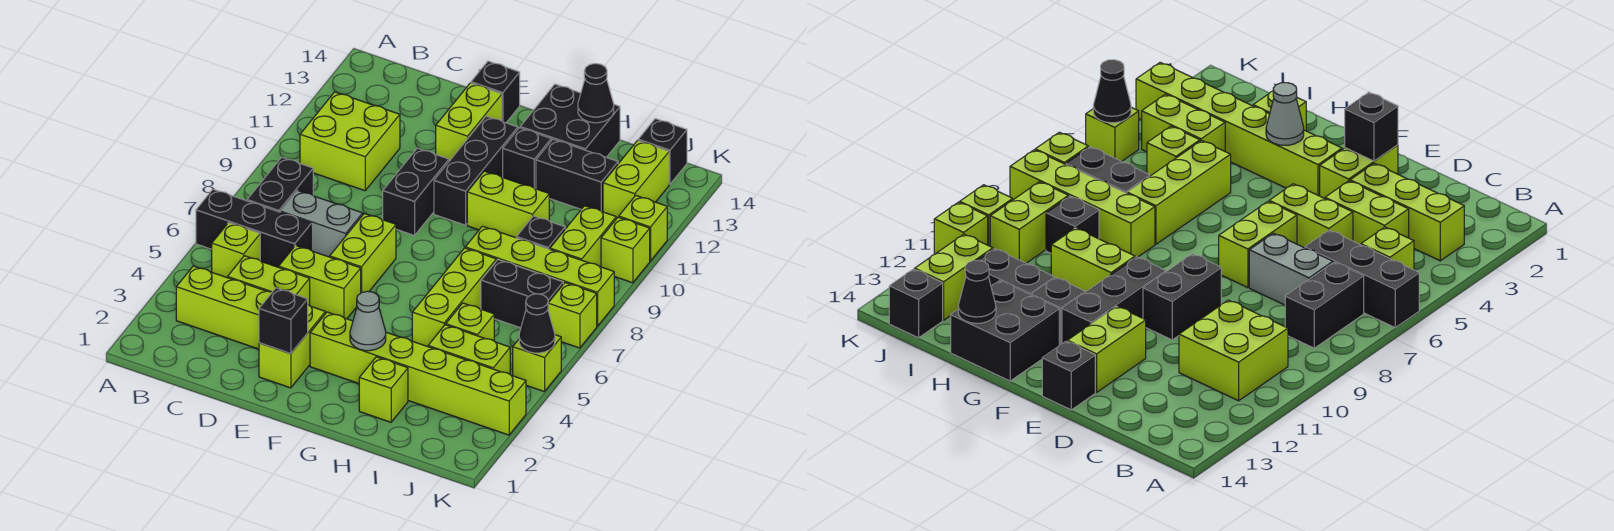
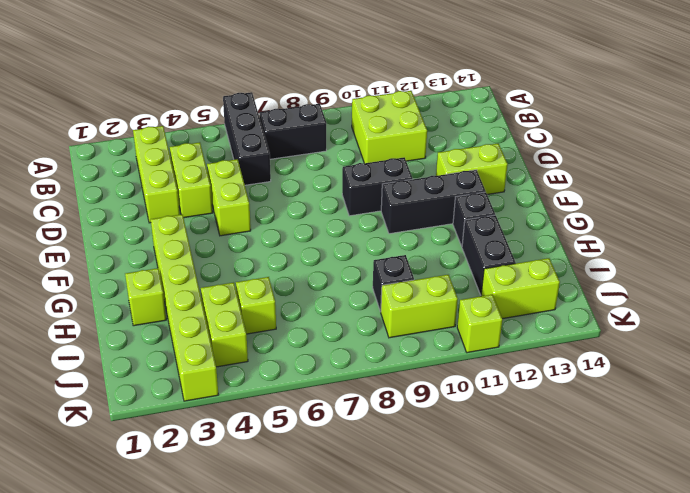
none -> lime brick B5 level 1
none -> grey brick C7:D7 level 1
none -> lime brick E2:E3 level 1
none -> lime brick E6:E7 level 1

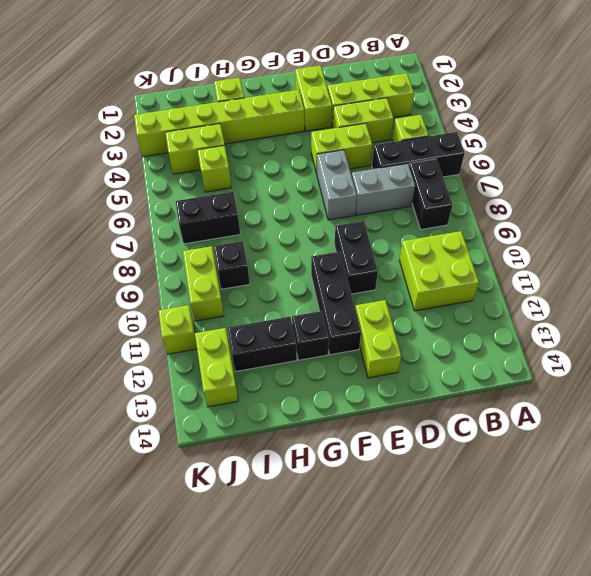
grey brick E6:E7 level 1 -> lime brick E6:E7 level 1
none -> black brick E14 level 1
none -> lime brick G10:H10 level 1
none -> black brick G13:H14 level 1
none -> lime brick H5:H7 level 1

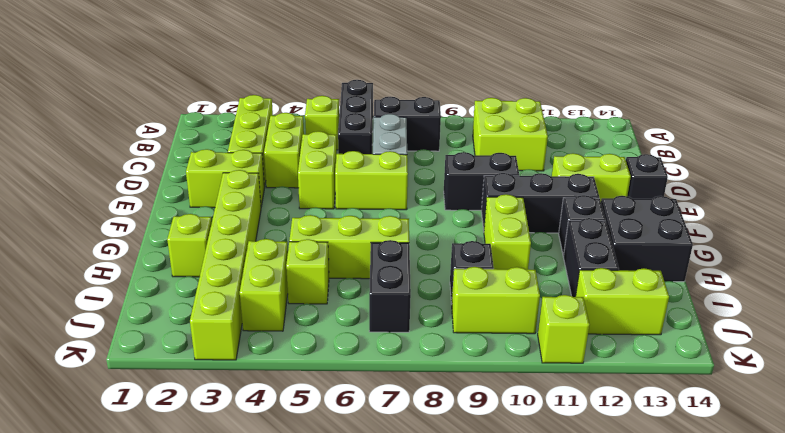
none -> lime brick H8:K8 level 1
none -> black brick J14 level 1
none -> lime brick K5 level 1
none -> lime brick K7 level 1

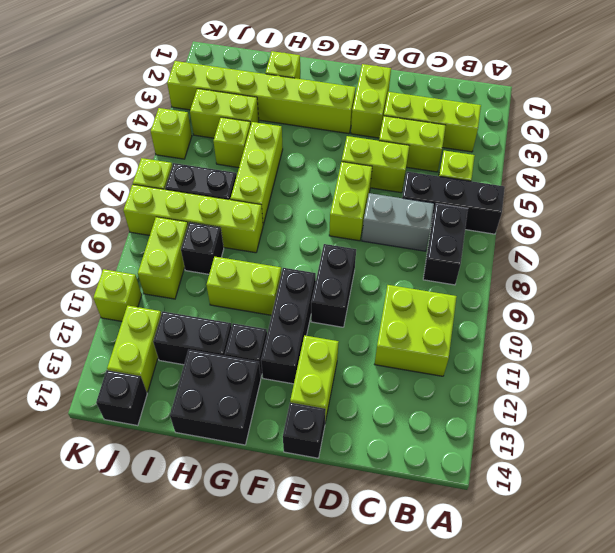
none -> lime brick K10 level 1
none -> black brick E2 level 2
none -> grey cone G3 level 2
none -> black cone H14 level 2

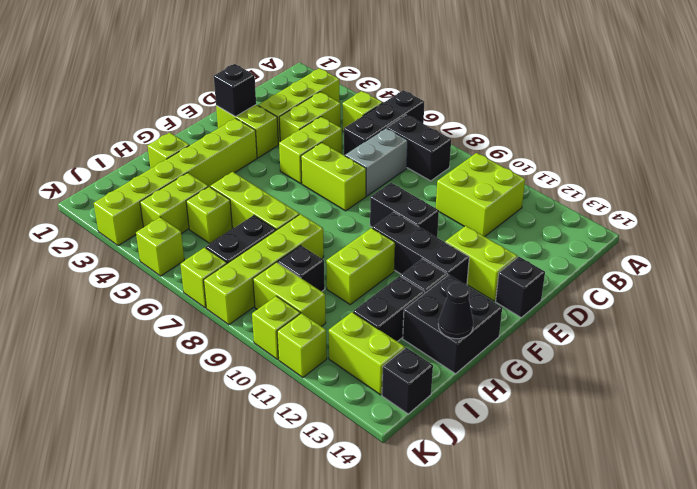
none -> grey cone G3 level 2
none -> black cone K5 level 2

